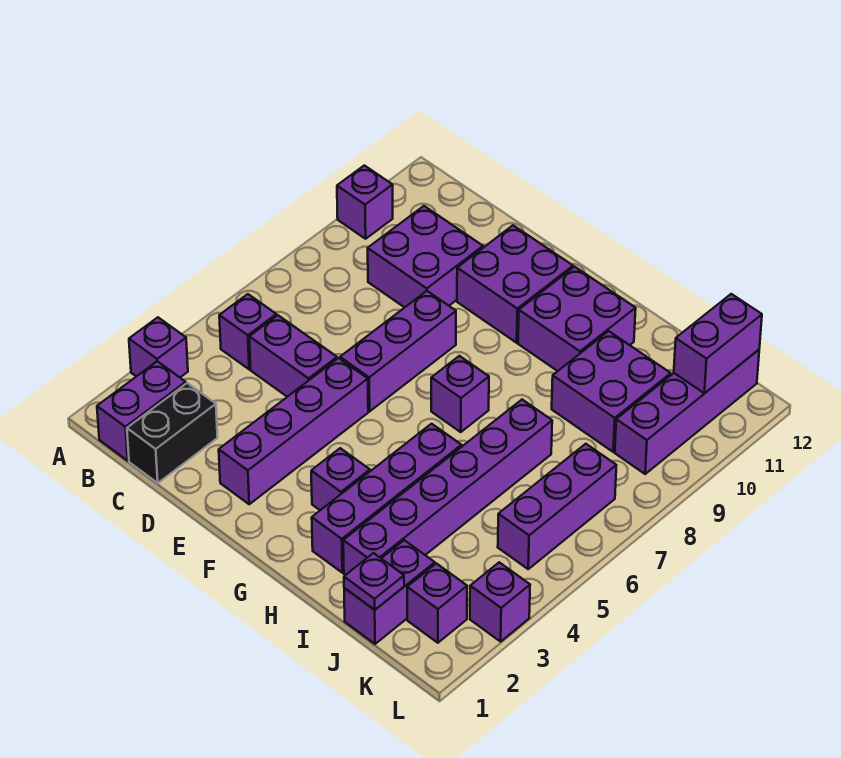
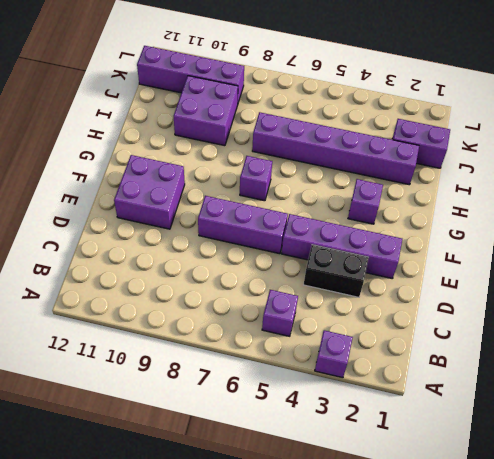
black brick D3:D4 level 1 -> black brick C1:C2 level 1
none -> purple brick A10 level 1
none -> purple brick B1:B2 level 1
none -> purple brick C5:D5 level 1

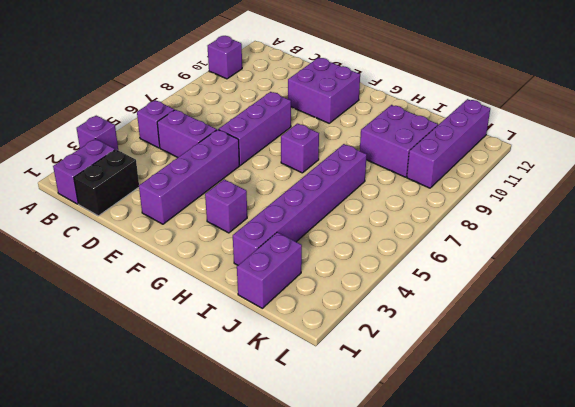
none -> purple brick C9:D10 level 1
none -> purple brick G10:H11 level 1
none -> purple brick H2:H5 level 1

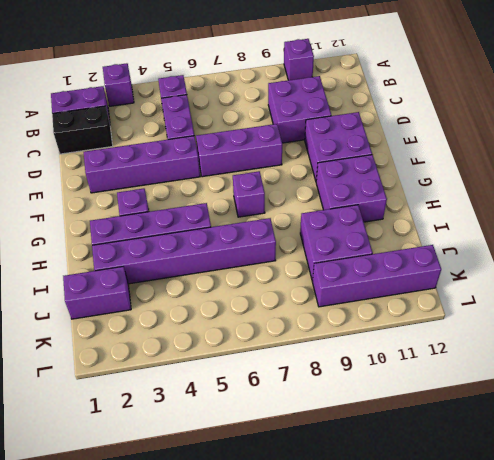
none -> purple brick K2 level 1
none -> purple brick K5:K7 level 1
none -> purple brick L3 level 1

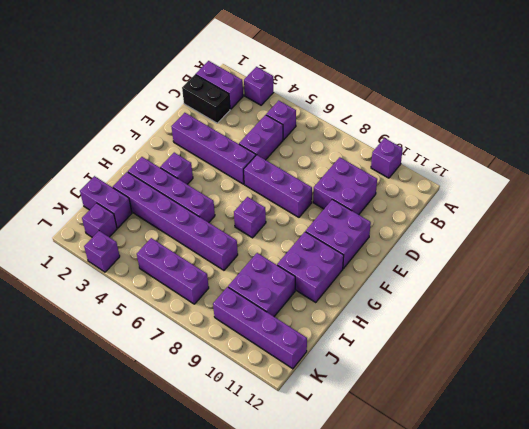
none -> purple plate J1 level 2
none -> purple brick K11:K12 level 2

